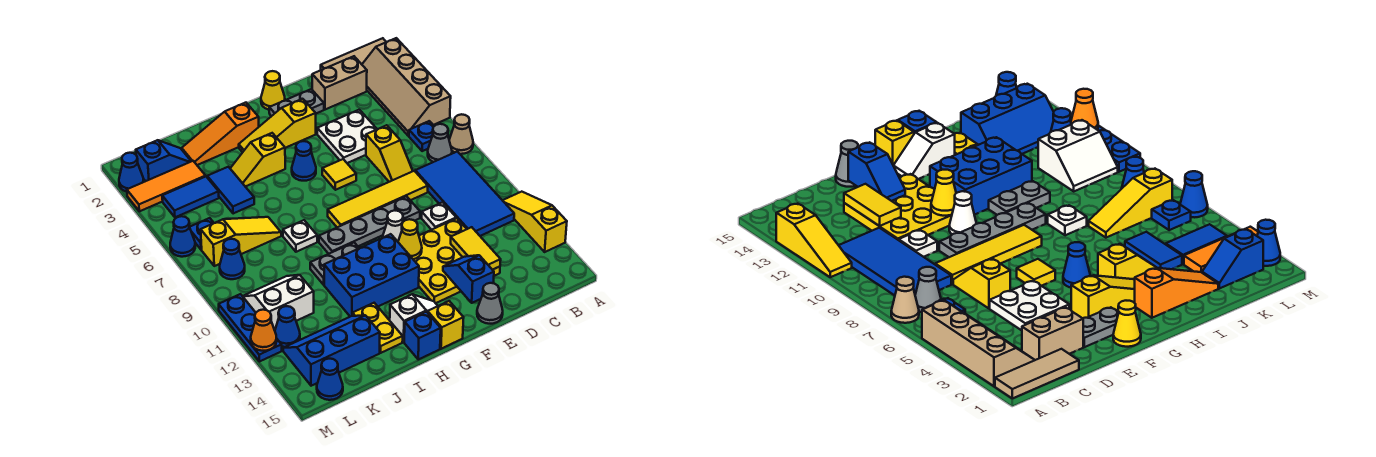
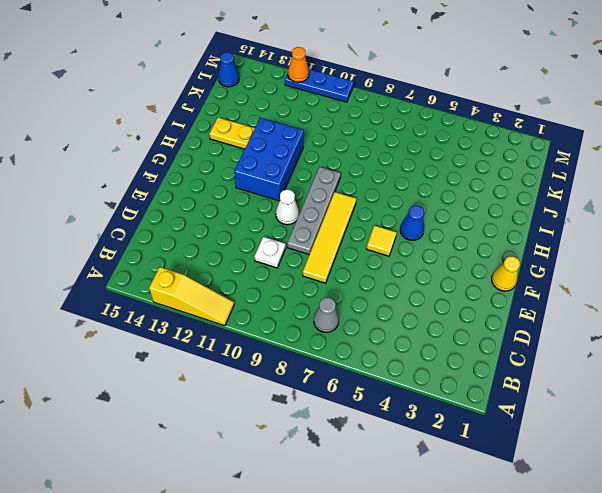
none -> tan tile A1:C1 level 1
none -> tan slope A2:B5 level 1 top A
none -> tan cone A7 level 1
none -> blue plate B6 level 1

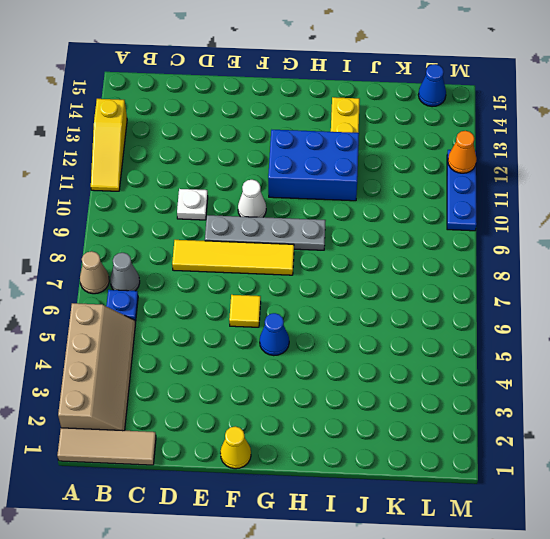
none -> blue tile B8:C11 level 1
none -> tan brick C2:D2 level 1
none -> white plate D4:E5 level 1
none -> yellow slope D6:D7 level 1 top 6

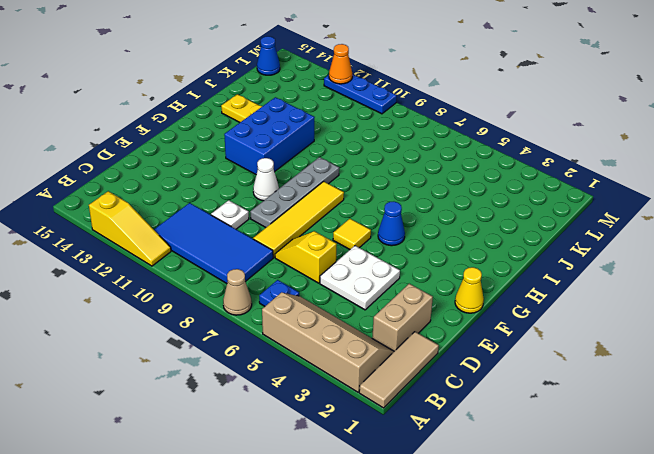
none -> grey cone B7 level 1
none -> yellow plate D11:F13 level 1
none -> grey plate E2:F2 level 1
none -> grey cone E15 level 1

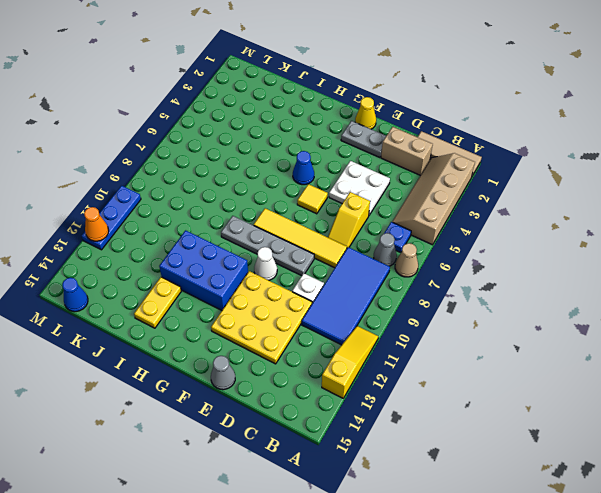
none -> yellow slope F3:H3 level 1 top F
none -> white slope G14:H14 level 1 top H
none -> yellow brick G15 level 1
none -> orange slope H2:J2 level 1 top H

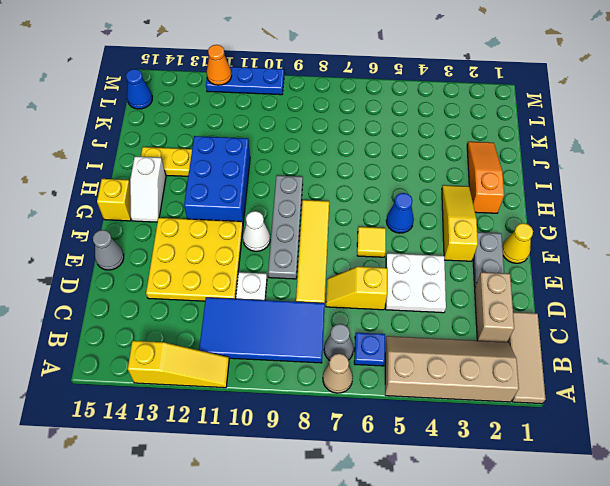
none -> yellow slope H4:I4 level 1 top H
none -> grey plate H10:I10 level 1
none -> blue brick H15 level 1
none -> white plate I8 level 1

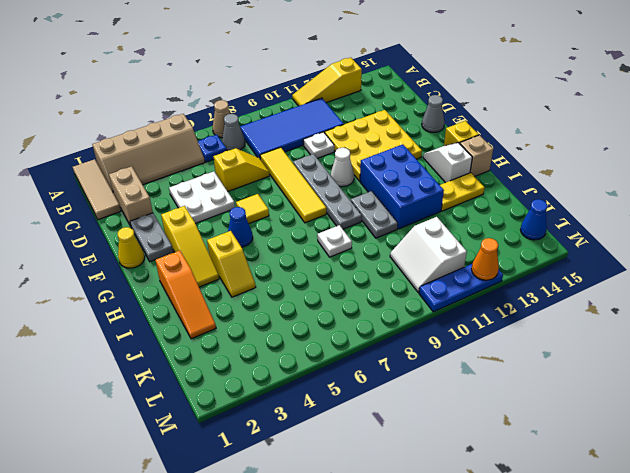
tan brick H15 level 1 -> blue brick H15 level 1
none -> blue tile J4:J5 level 1
none -> yellow slope J7:L7 level 1 top L
none -> blue slope J13:L14 level 1 top 14
none -> blue slope K2:L2 level 1 top L

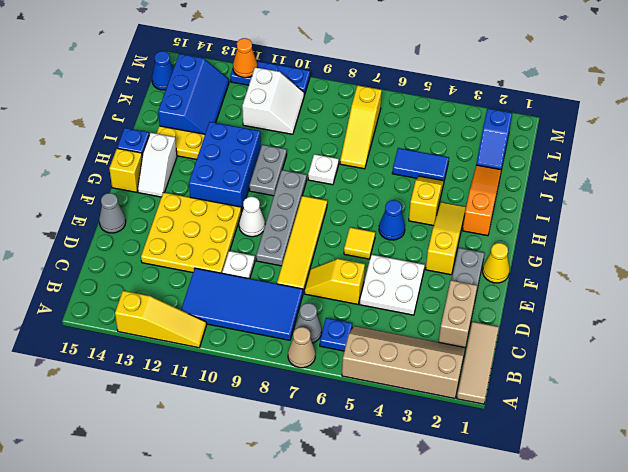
none -> orange tile K3:M3 level 1
none -> blue tile K4:L4 level 1
none -> blue plate L6 level 1
none -> blue cone L8 level 1

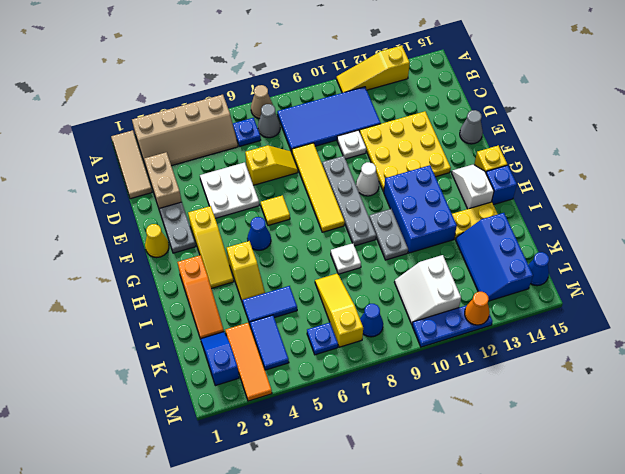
none -> blue cone L12 level 1
none -> blue cone M2 level 1
none -> blue cone M6 level 1
none -> yellow tile D12:D13 level 2

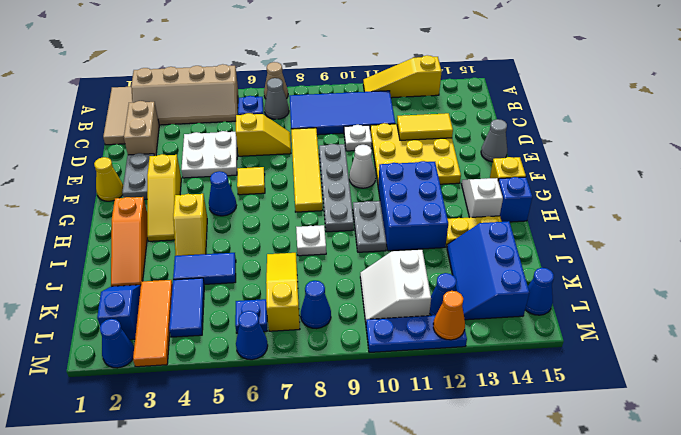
none -> blue slope E13:E14 level 2 top 14
none -> yellow cone F11 level 2

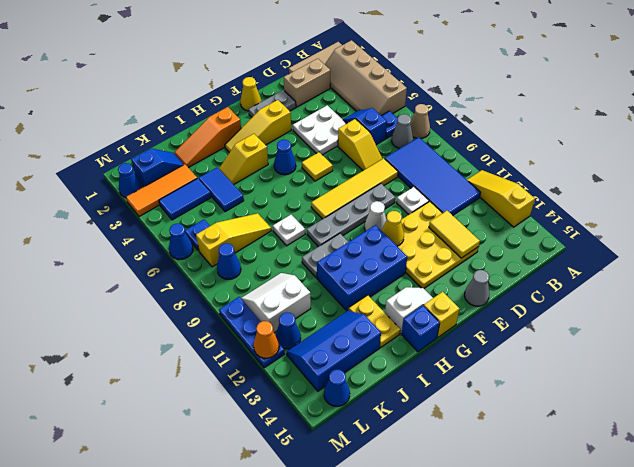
blue slope C5:C6 level 1 top 6 -> blue slope E13:E14 level 2 top 14

